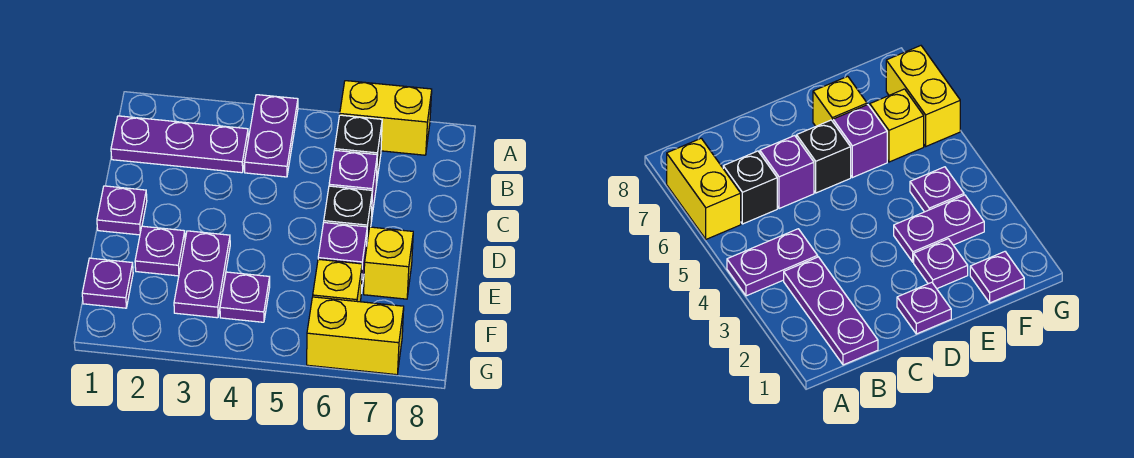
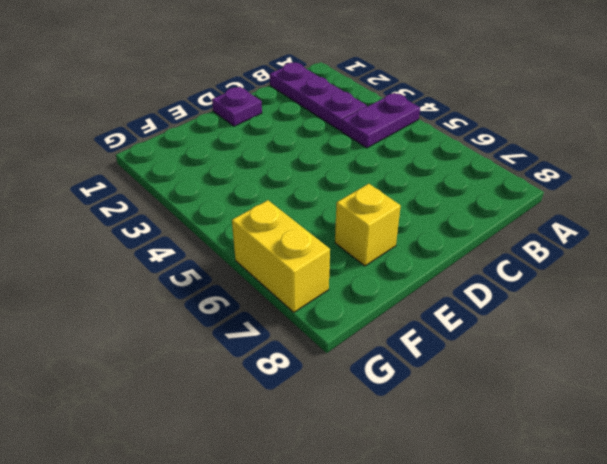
none -> yellow brick A6:A7 level 1
none -> black brick B6 level 1
none -> purple brick C6 level 1

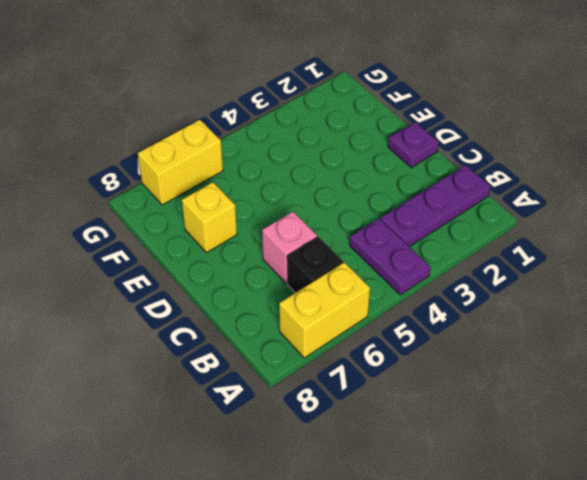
pink brick C6 level 1 -> purple brick C6 level 1
none -> black brick D6 level 1
none -> purple plate E2 level 1
none -> purple plate E3:F3 level 1

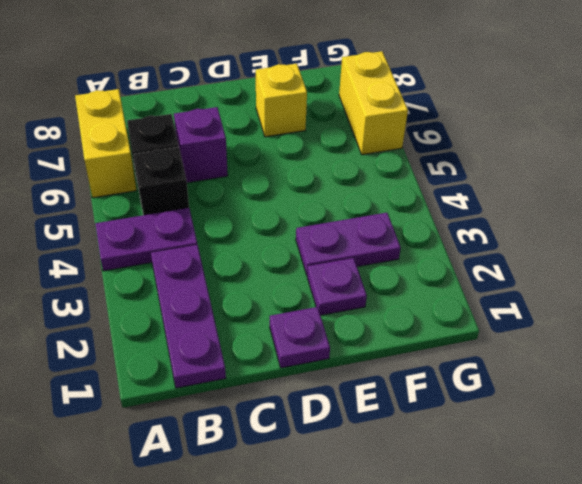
black brick B5 level 1 -> black brick D6 level 1
none -> purple brick E6 level 1
none -> purple plate F1 level 1
none -> purple plate F4 level 1

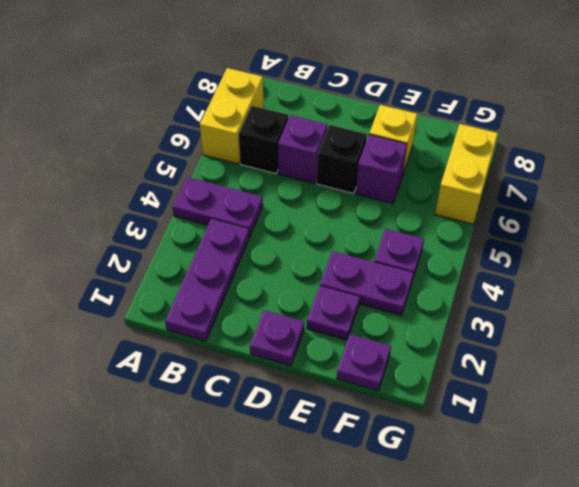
none -> yellow brick F6 level 1

